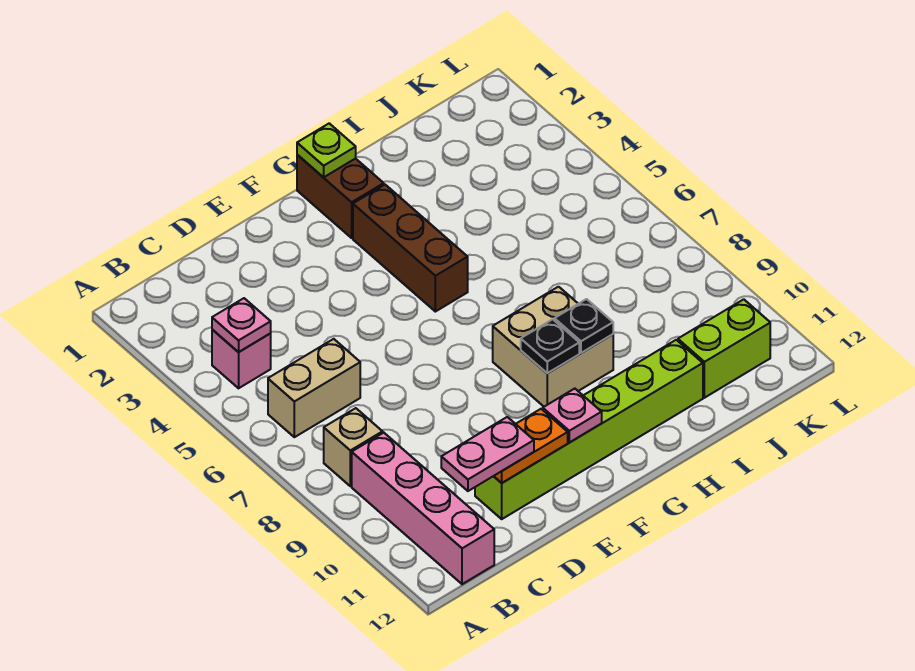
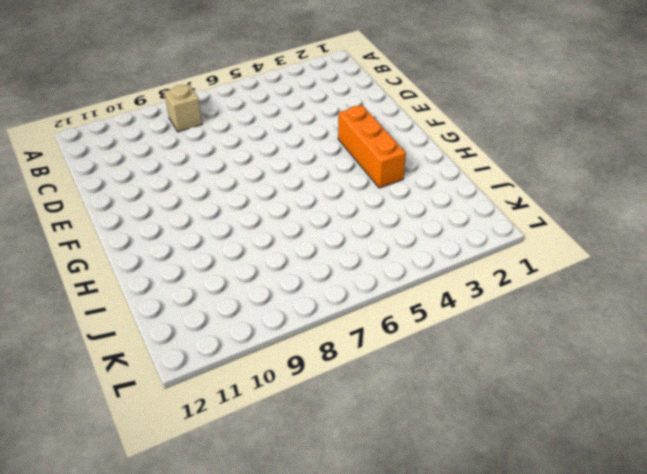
orange brick F3:H3 level 1 -> brown brick G3:G5 level 1
none -> pink brick B4 level 1
none -> tan brick B6:C6 level 1
none -> pink brick B9:B12 level 1

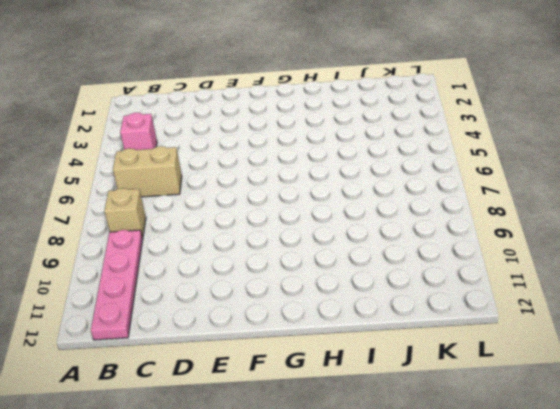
pink plate B9:B12 level 1 -> pink brick B9:B12 level 1
none -> lime brick D11:I11 level 1
none -> brown brick G1:G2 level 1
none -> brown brick G3:G5 level 1

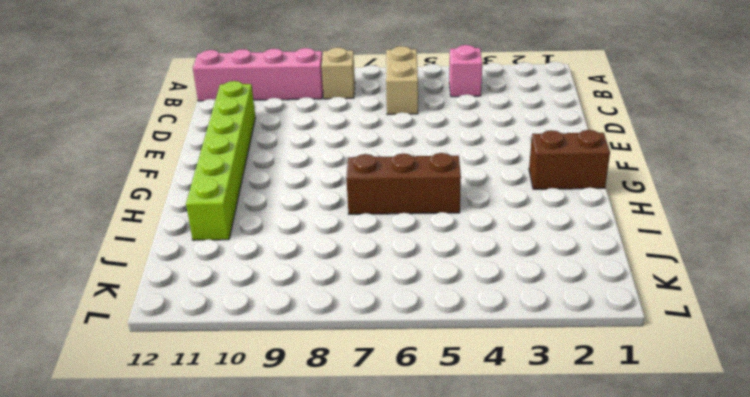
brown brick H5:H7 level 1 -> brown brick G3:G5 level 1
none -> tan brick G8:H9 level 1
none -> lime brick J11:K11 level 1
none -> pink plate B4 level 2

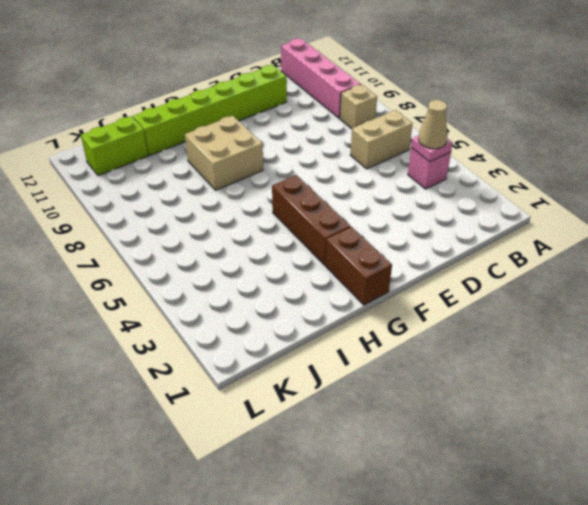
tan cone B4 level 3 -> none
none -> orange plate D11:E11 level 2
none -> pink plate F11 level 2
none -> lime plate G1 level 2

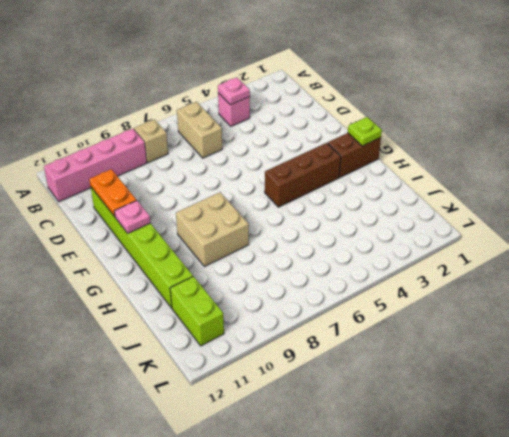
none -> black plate G9 level 2
none -> black plate H9 level 2
none -> pink plate C11:D11 level 3

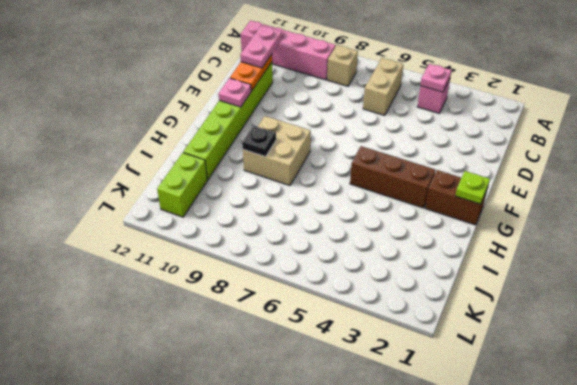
none -> black plate G9 level 2

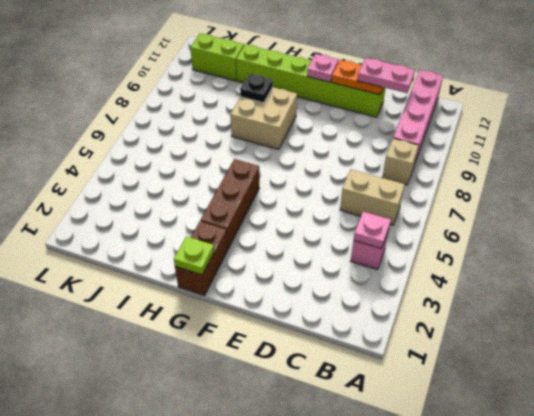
none -> black plate G9 level 2

